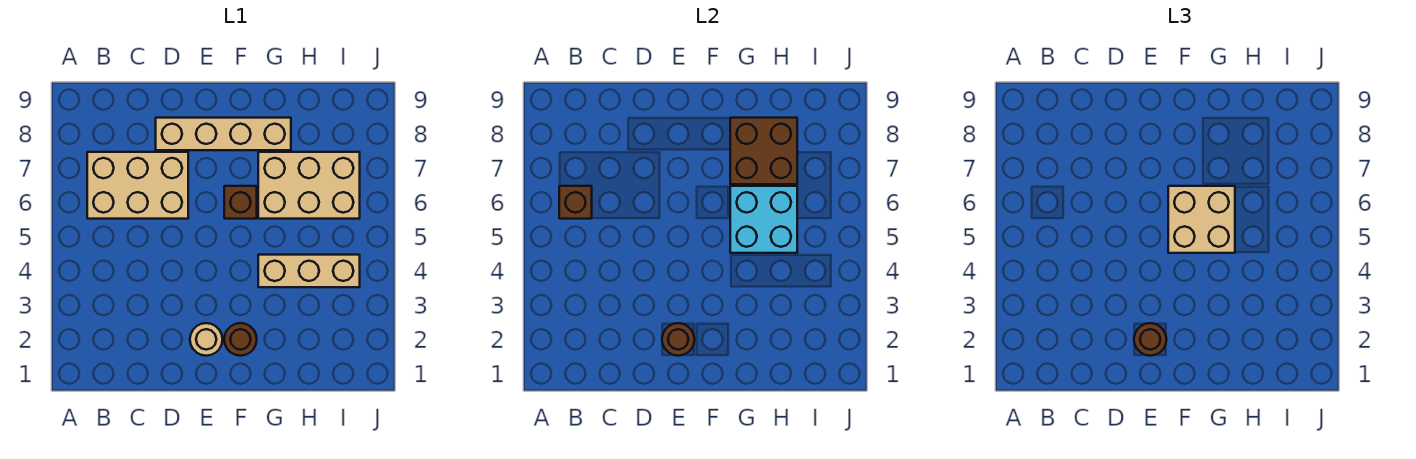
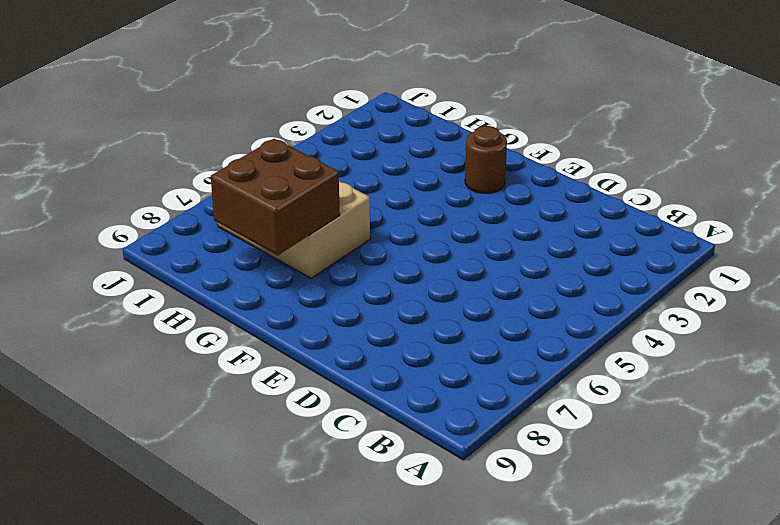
none -> tan brick B6:D7 level 1
none -> tan brick D8:G8 level 1
none -> tan round brick E2 level 1

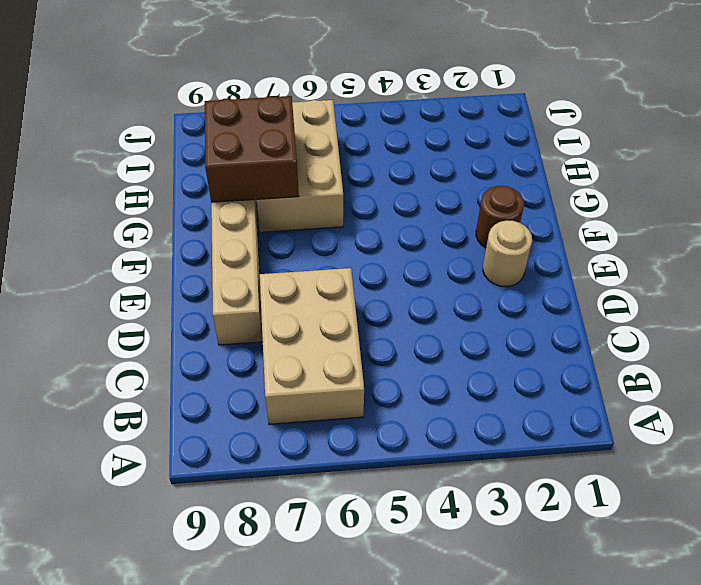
none -> brown brick F6 level 1
none -> tan brick G4:I4 level 1
none -> brown brick B6 level 2

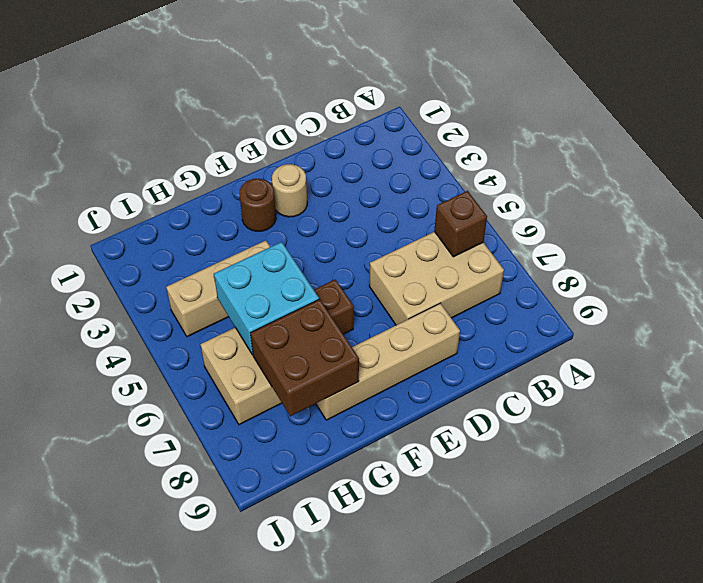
none -> brown round brick E2 level 2
none -> brown round brick E2 level 3
none -> tan brick F5:G6 level 3

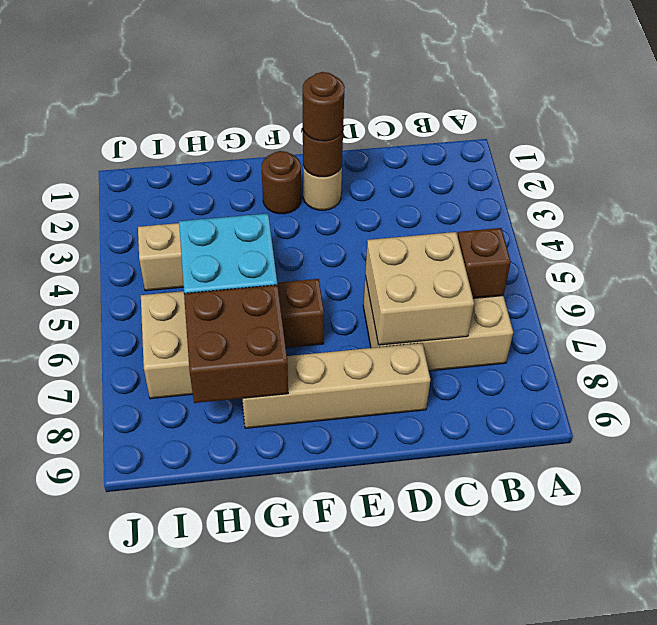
tan brick C6:D7 level 2 -> tan brick F5:G6 level 3

